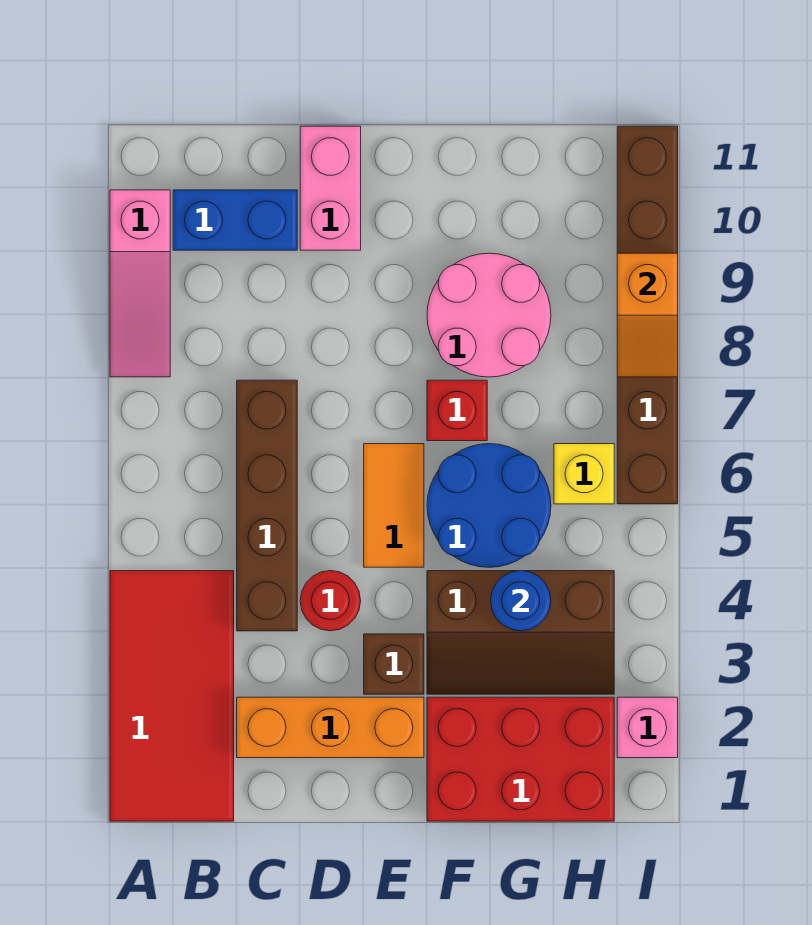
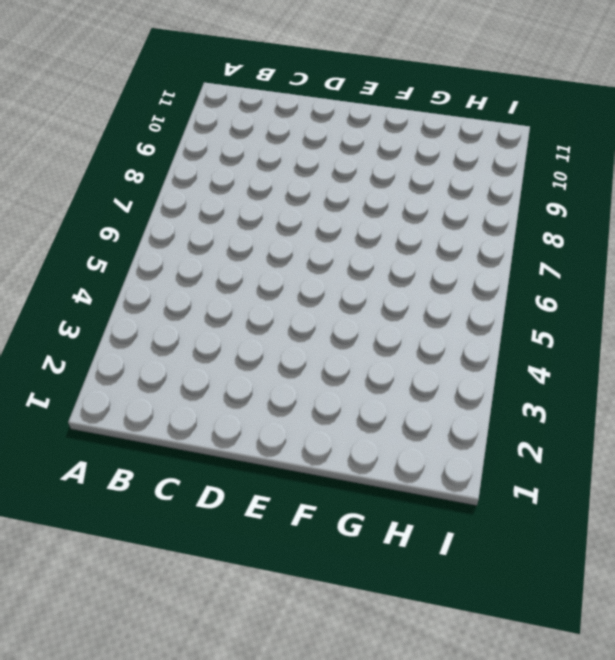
none -> red tile A1:B4 level 1
none -> pink slope A8:A10 level 1 top 10
none -> blue brick B10:C10 level 1

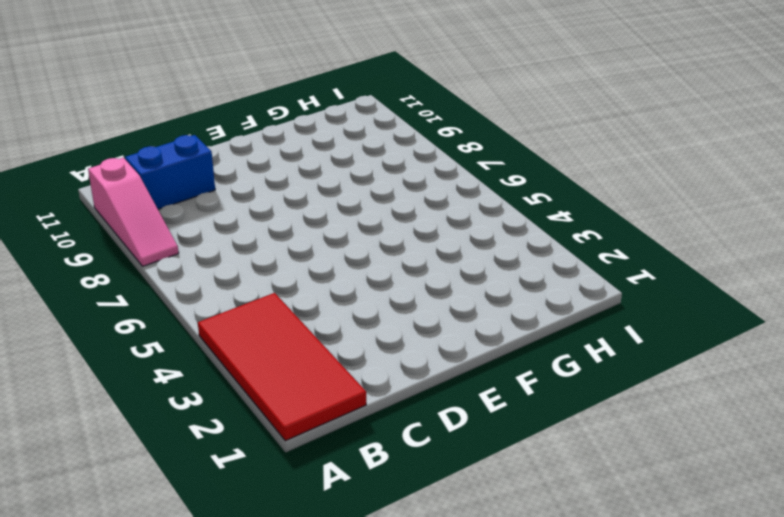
none -> orange brick C2:E2 level 1
none -> brown brick C4:C7 level 1
none -> red round brick D4 level 1

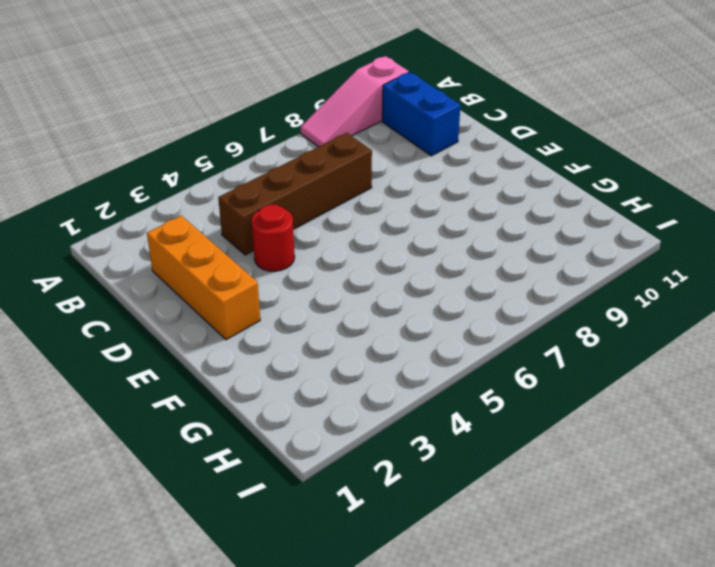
none -> red tile A1:B4 level 1
none -> pink brick D10:D11 level 1
none -> brown brick E3 level 1

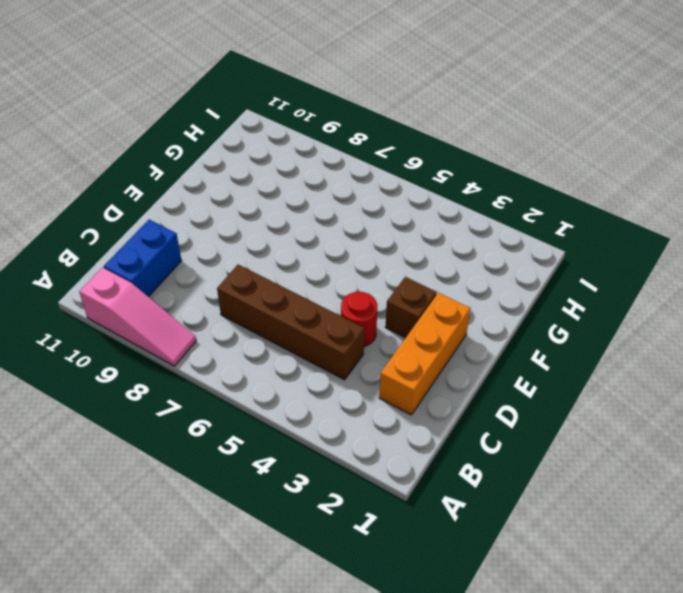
none -> red tile A1:B4 level 1
none -> pink brick D10:D11 level 1
none -> orange tile E5:E6 level 1

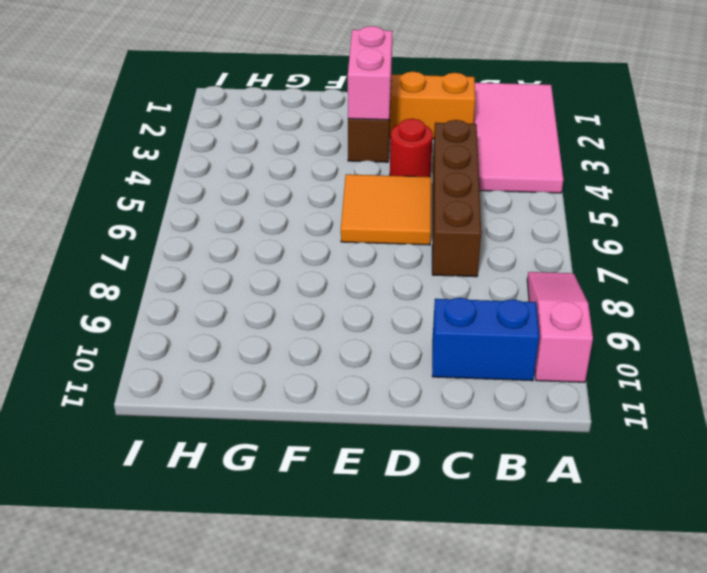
pink tile A1:B4 level 1 -> red tile A1:B4 level 1
orange tile D5:E6 level 1 -> orange tile E5:E6 level 1
pink brick E2:E3 level 2 -> pink brick D10:D11 level 1
none -> red brick F1:H2 level 1
none -> brown slope F3:H4 level 1 top 4
none -> blue round brick F5:G6 level 1

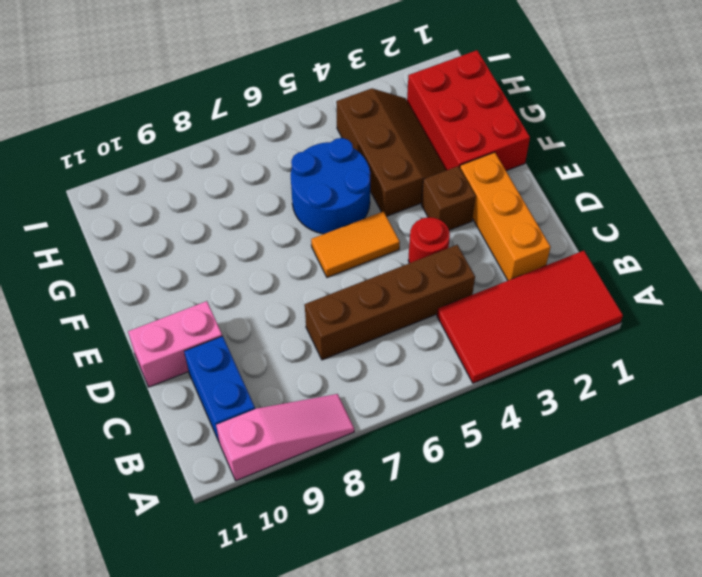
none -> red brick F7 level 1
none -> pink round brick F8:G9 level 1
none -> yellow brick H6 level 1

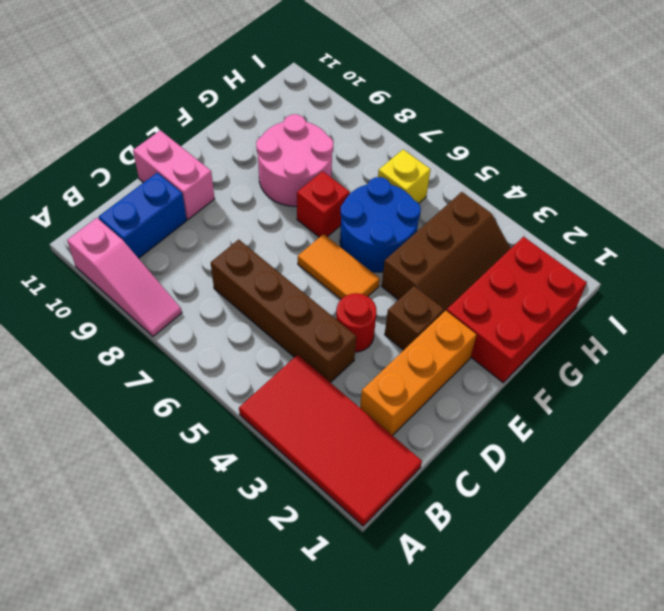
none -> pink brick I2 level 1
none -> brown brick I6:I11 level 1
none -> blue round brick G4 level 2

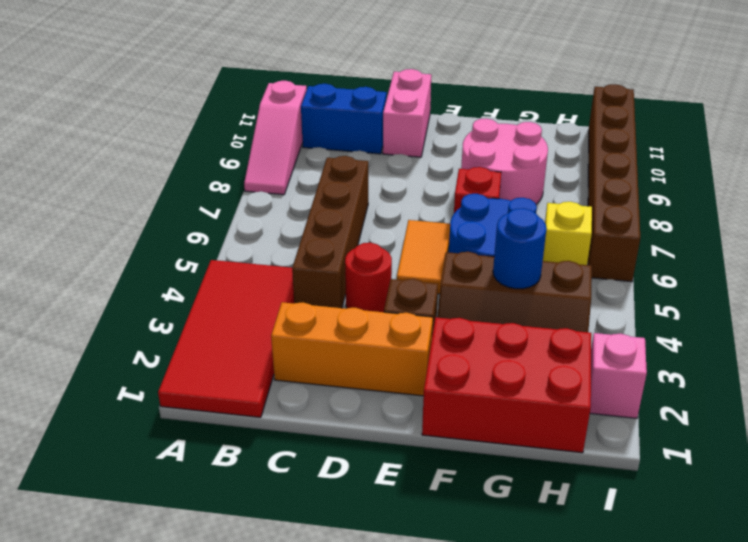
none -> orange slope I8:I9 level 2 top 9

